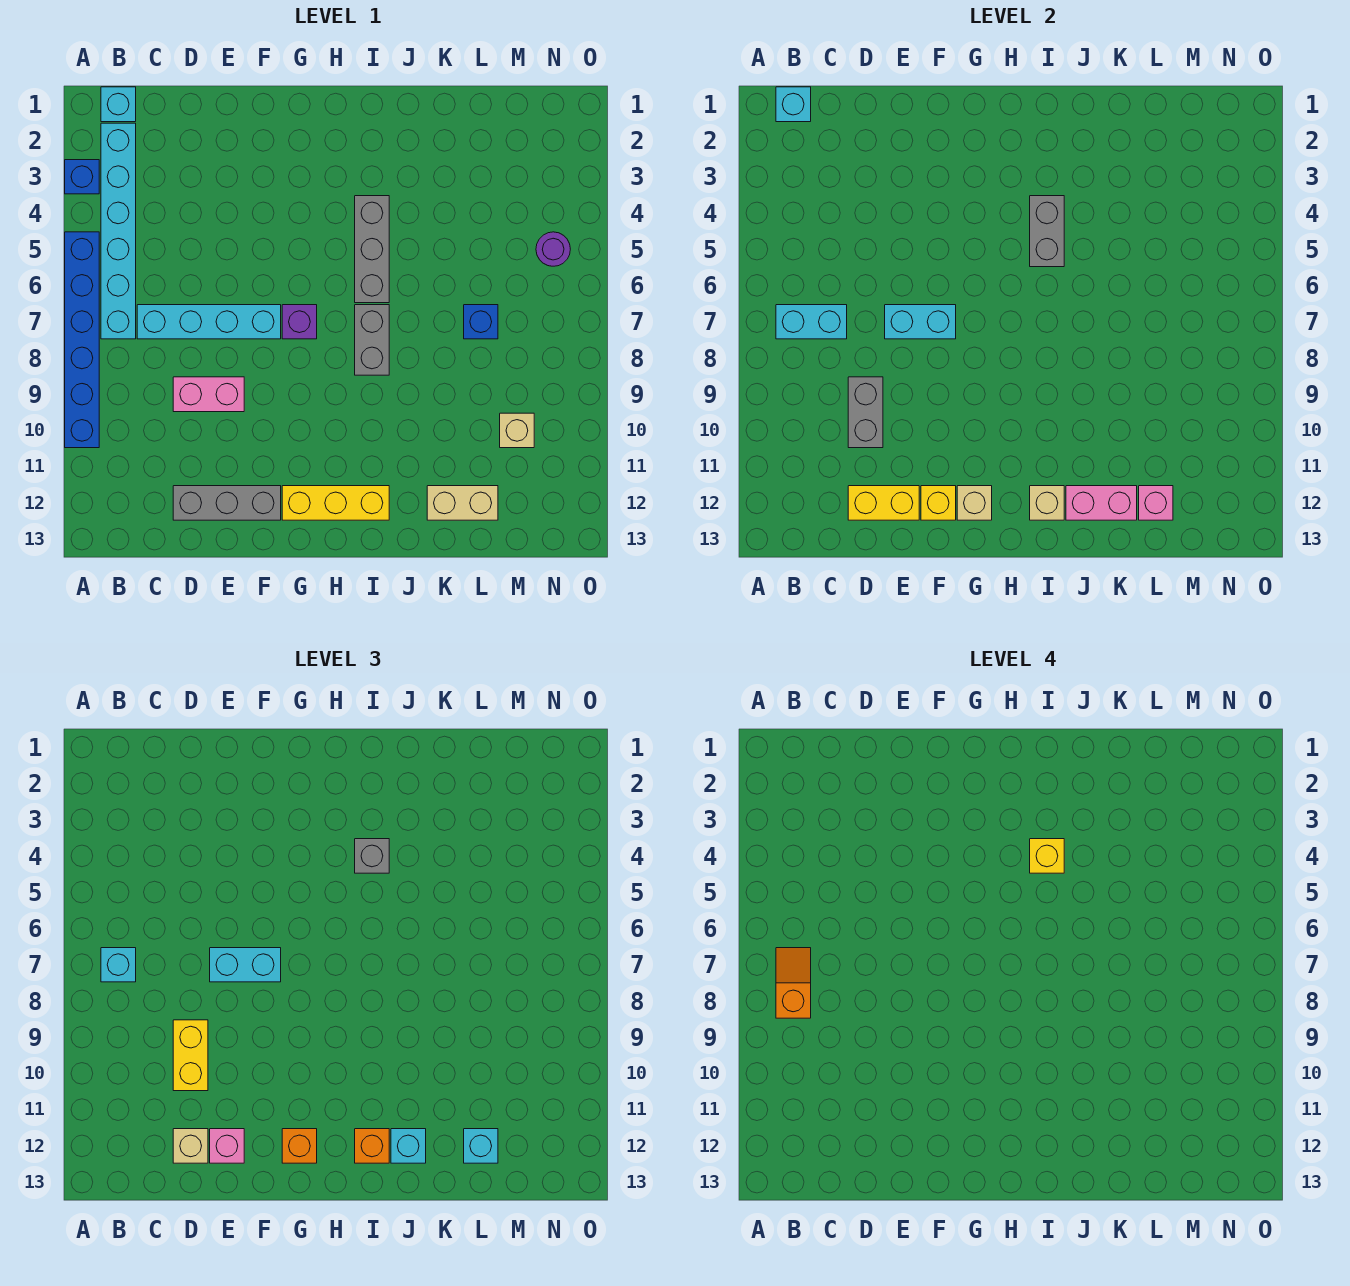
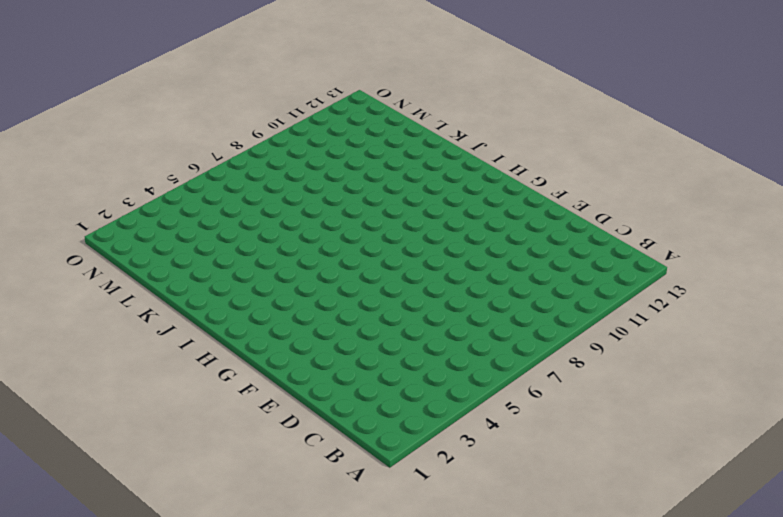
none -> blue brick A3 level 1
none -> blue brick A5:A10 level 1
none -> cyan brick B1 level 1
none -> cyan brick B2:B7 level 1

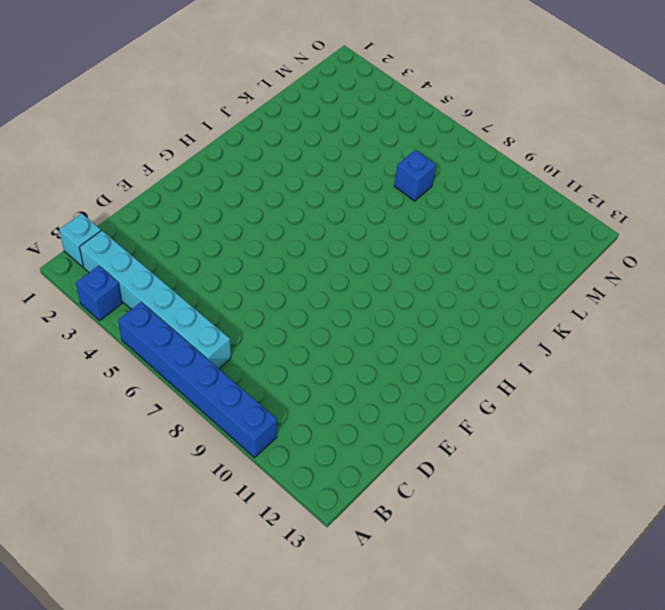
none -> cyan brick C7:F7 level 1
none -> pink brick D9:E9 level 1
none -> grey brick D12:F12 level 1
none -> purple brick G7 level 1

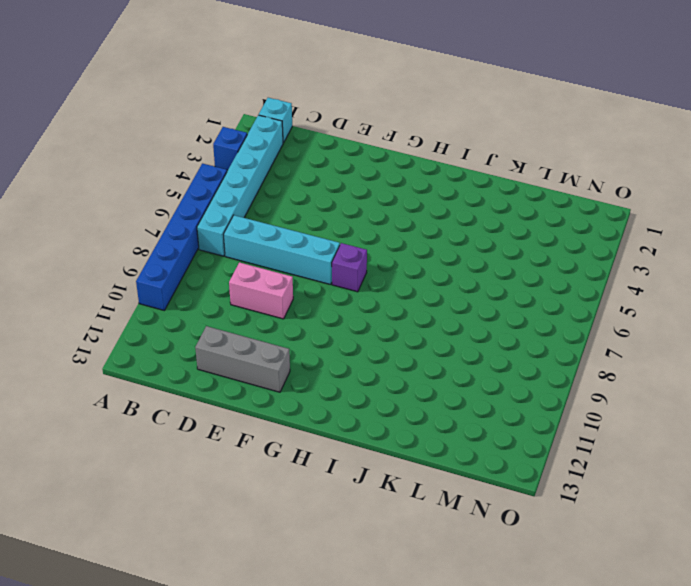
none -> yellow brick G12:I12 level 1
none -> grey brick I4:I6 level 1
none -> grey brick I7:I8 level 1
none -> tan brick K12:L12 level 1

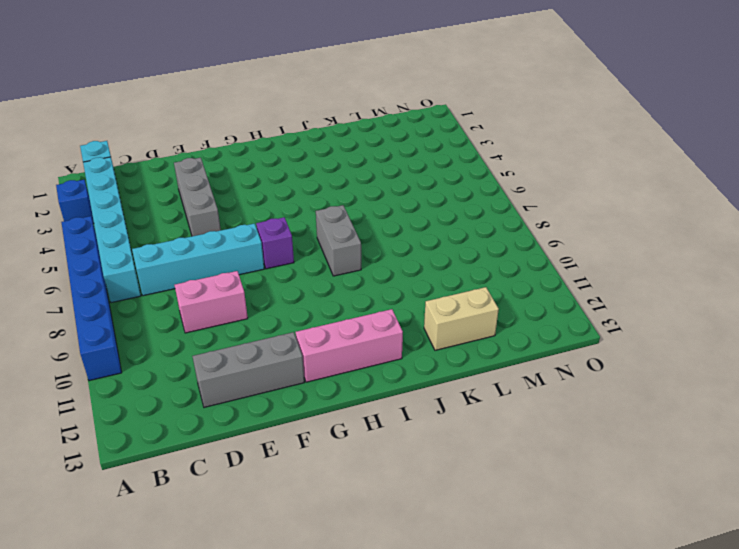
grey brick E3:E5 level 1 -> grey brick I4:I6 level 1
pink brick G12:I12 level 1 -> yellow brick G12:I12 level 1
none -> blue brick L7 level 1
none -> tan brick M10 level 1
none -> purple round brick N5 level 1
none -> cyan brick B1 level 2

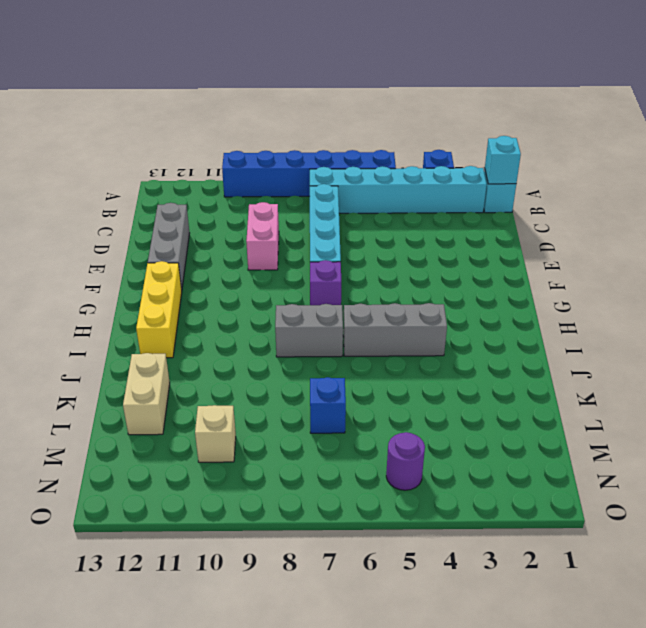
none -> cyan brick B7:C7 level 2
none -> grey brick D9:D10 level 2
none -> yellow brick D12:E12 level 2
none -> cyan brick E7:F7 level 2

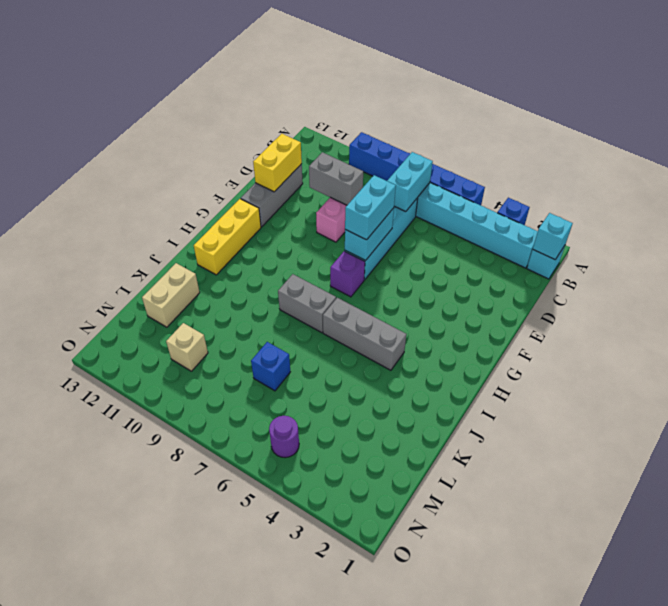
none -> yellow brick F12 level 2
none -> tan brick G12 level 2
none -> grey brick I4:I5 level 2
none -> tan brick I12 level 2

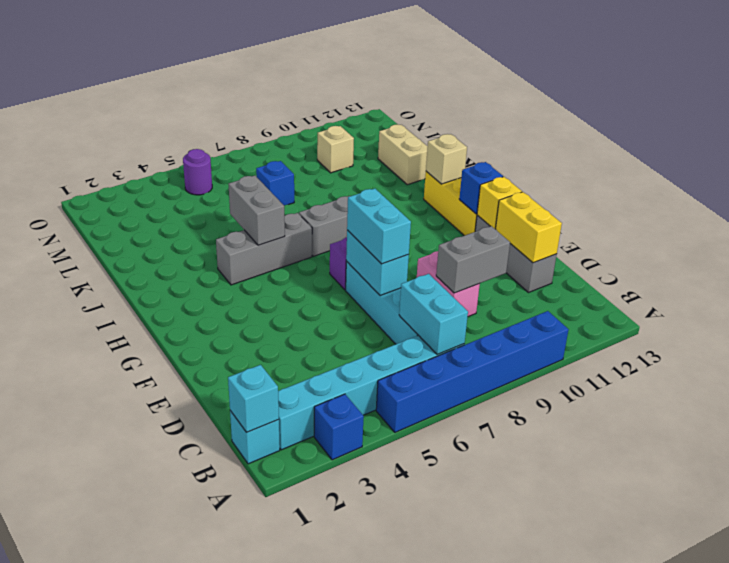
blue brick G12 level 2 -> tan brick G12 level 2
grey brick I5:J5 level 2 -> grey brick I4:I5 level 2
none -> pink brick J12:K12 level 2
none -> pink brick L12 level 2
none -> cyan brick B7 level 3
none -> yellow brick D9:D10 level 3

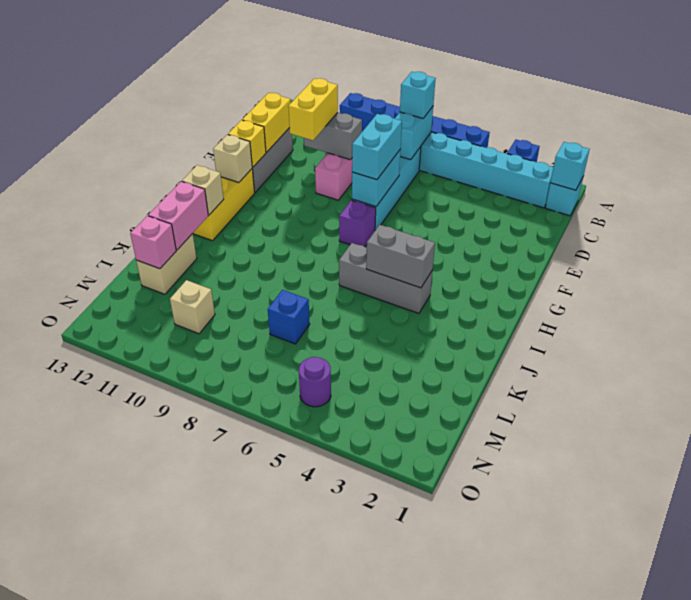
yellow brick D10:E10 level 3 -> yellow brick D9:D10 level 3
none -> grey brick I7:I8 level 1
none -> tan brick D12 level 3
none -> pink brick E12 level 3
none -> orange brick G12 level 3

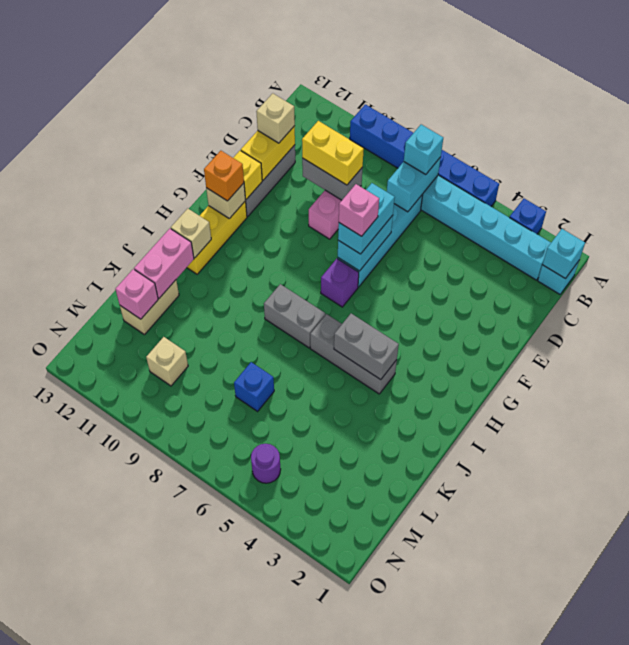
pink brick F7 level 4 -> pink brick E12 level 3
none -> grey brick I4 level 3
none -> orange brick I12 level 3
none -> cyan brick J12 level 3
none -> cyan brick L12 level 3

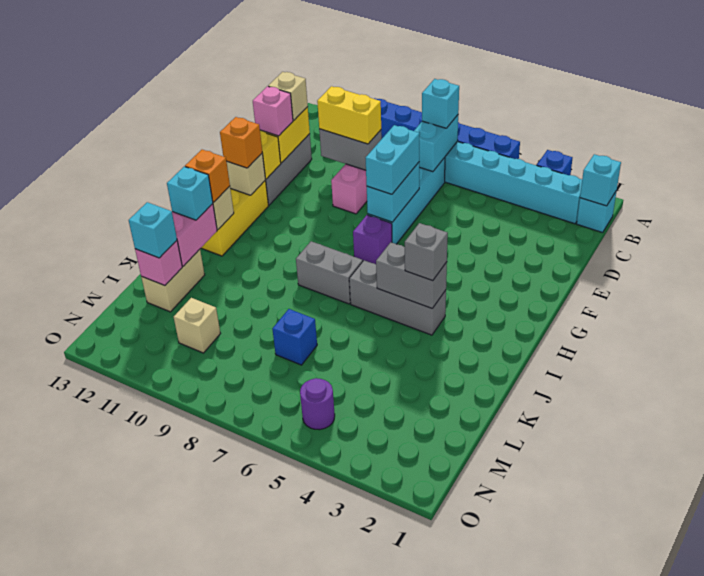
none -> orange slope B7:B8 level 4 top 8
none -> yellow brick I4 level 4

